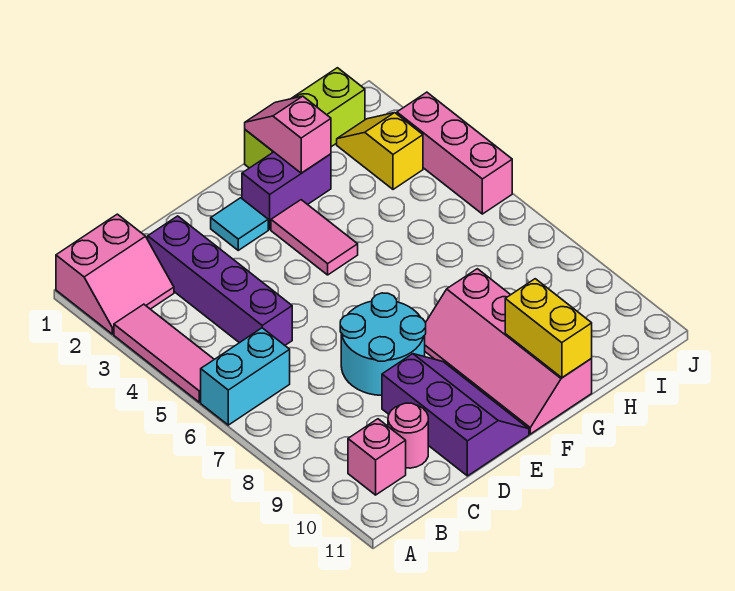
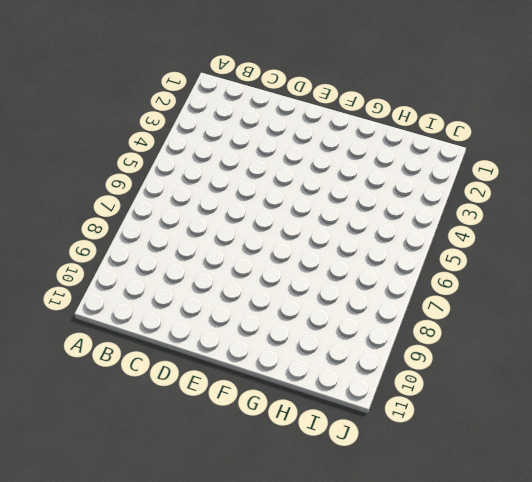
none -> pink slope A1:B2 level 1 top 1
none -> pink tile A3:A5 level 1
none -> cyan brick A6:B6 level 1

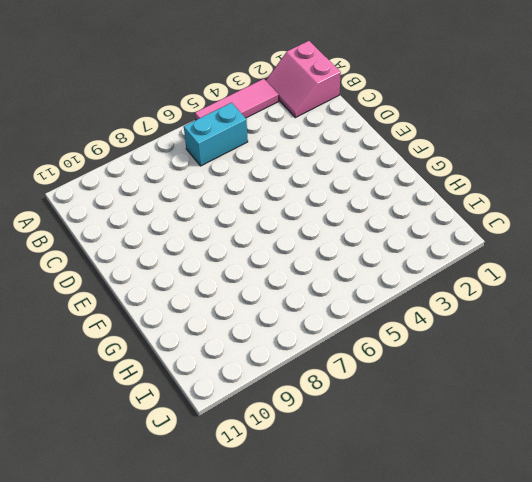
cyan brick B5:B6 level 1 -> cyan brick A6:B6 level 1
none -> pink brick B10 level 1
none -> purple brick C2:C5 level 1
none -> pink round brick C10 level 1

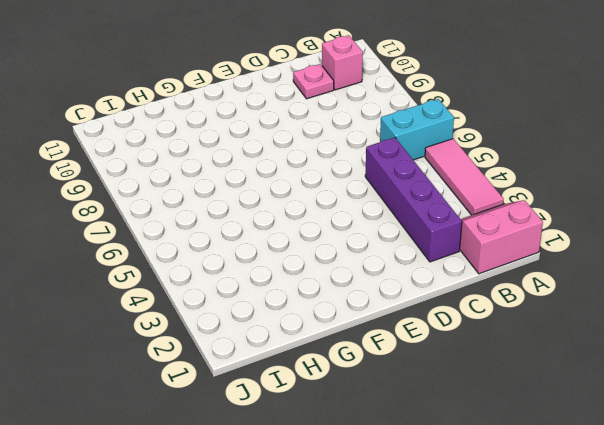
pink plate C10 level 1 -> pink round brick C10 level 1
none -> cyan round brick D7:E8 level 1
none -> purple slope D9:E11 level 1 top D
none -> cyan tile E2 level 1

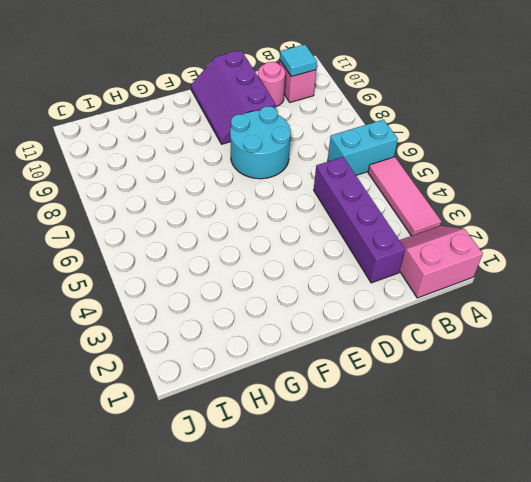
cyan tile B10 level 2 -> cyan tile E2 level 1
none -> purple brick F2:G2 level 1
none -> pink tile F3:F4 level 1
none -> pink slope F8:G11 level 1 top G

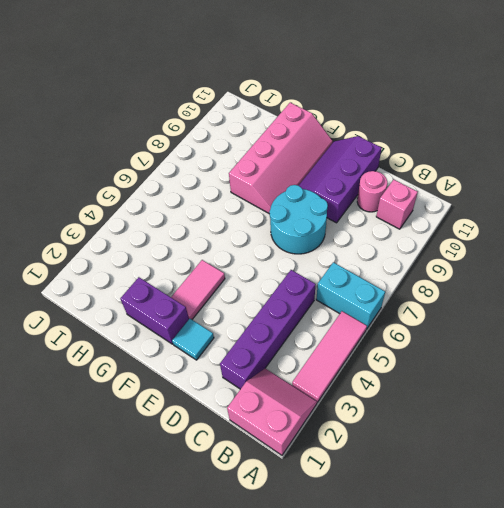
none -> lime brick G1:I1 level 1
none -> yellow slope I2:I3 level 1 top 3
none -> pink brick J3:J5 level 1

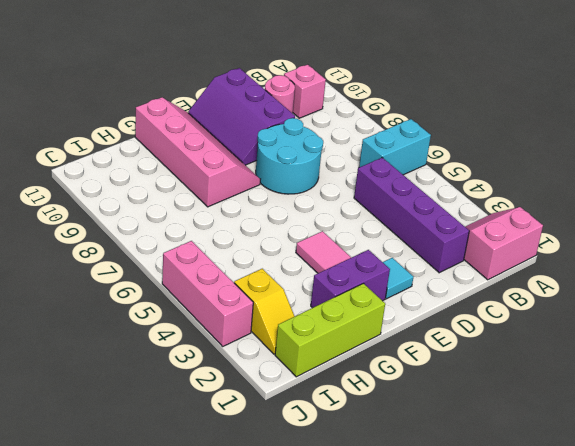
none -> pink tile A3:A5 level 1
none -> pink slope G1:G2 level 2 top 2
none -> yellow brick G10:G11 level 2

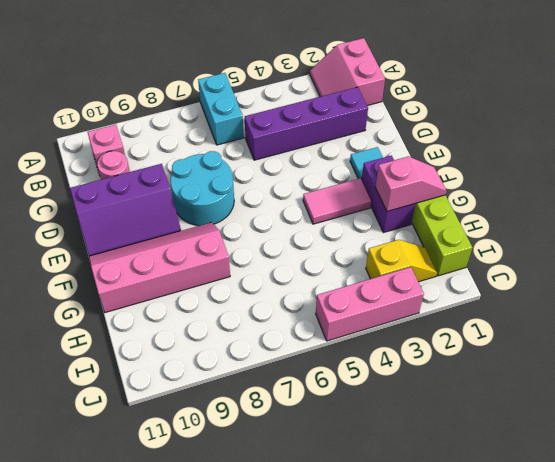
none -> pink tile A3:A5 level 1
none -> yellow brick G10:G11 level 2

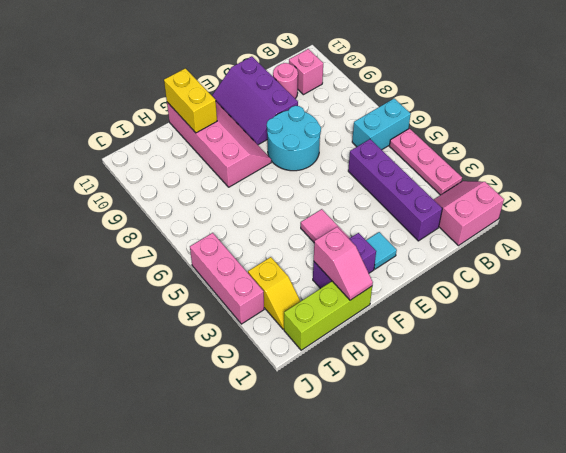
pink plate A3:A5 level 1 -> pink tile A3:A5 level 1

